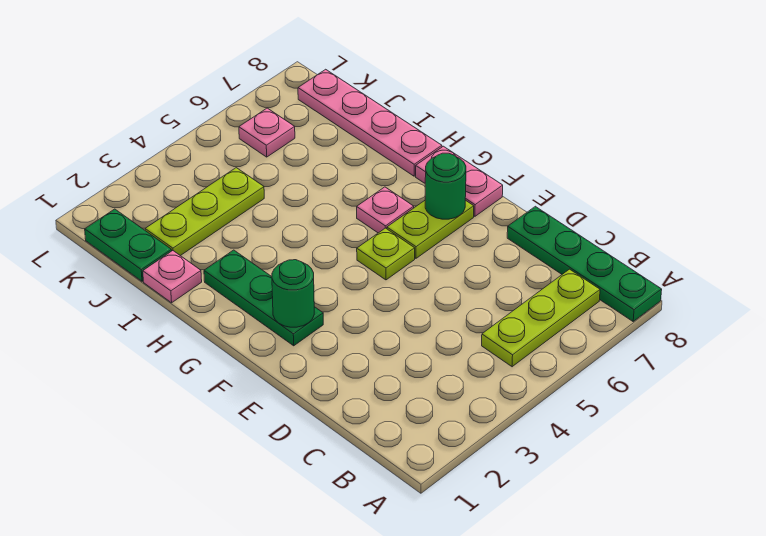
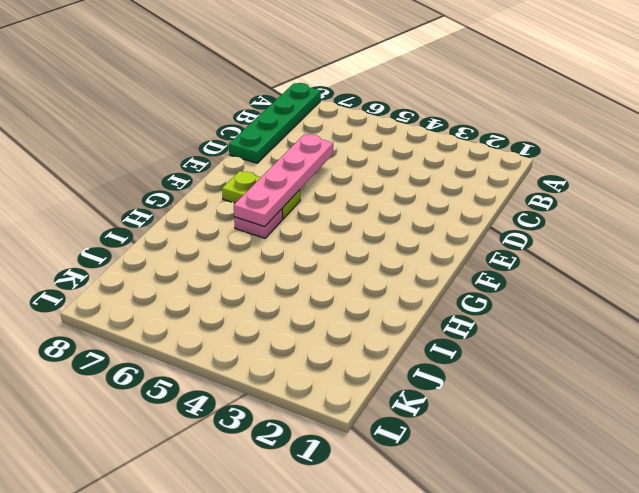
pink plate D6:G6 level 2 -> pink plate H8:K8 level 1
none -> lime plate B5:B7 level 1
none -> green plate F2:H2 level 1
none -> lime plate F5 level 1

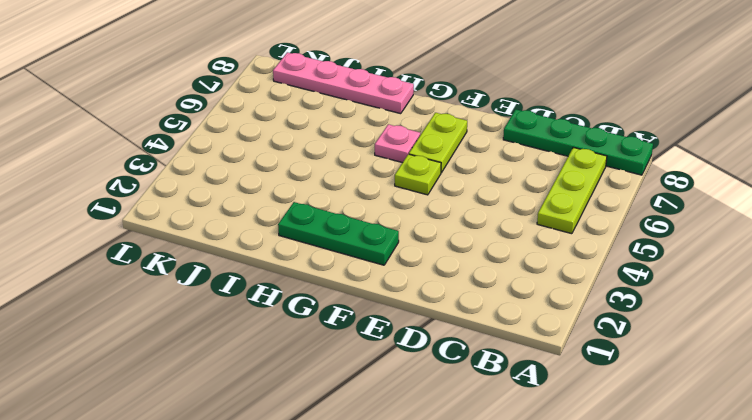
none -> pink plate F8:G8 level 1
none -> pink plate I1 level 1
none -> green plate J1:K1 level 1

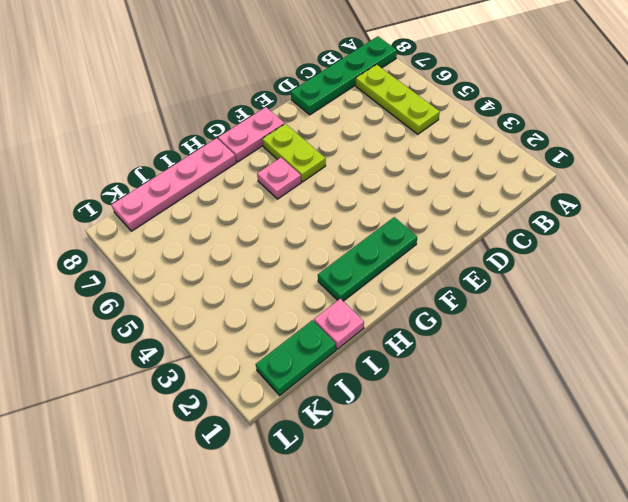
none -> lime plate F5 level 1
none -> lime plate J2:J4 level 1
none -> pink plate K6 level 1

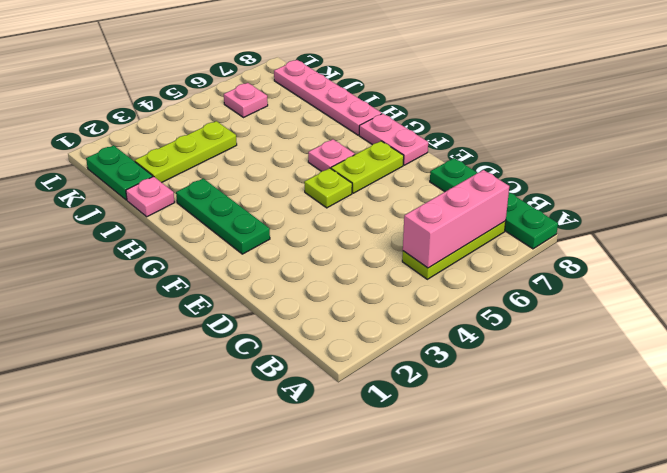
pink brick B5:B7 level 2 -> none
none -> green round brick F2 level 2
none -> green round brick F7 level 2

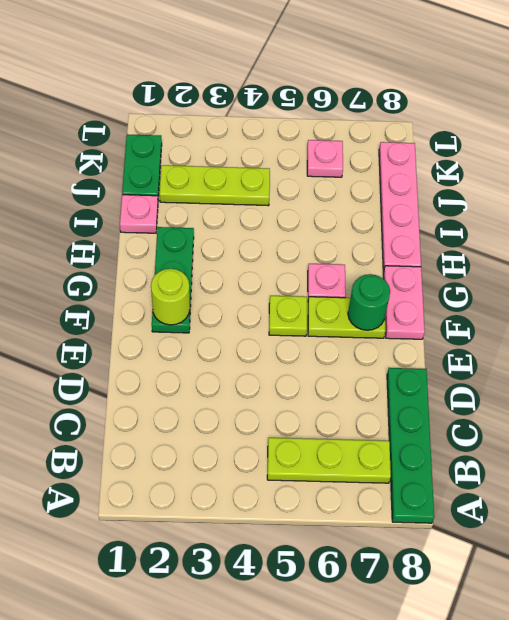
lime round brick F2 level 2 -> green round brick F2 level 2

